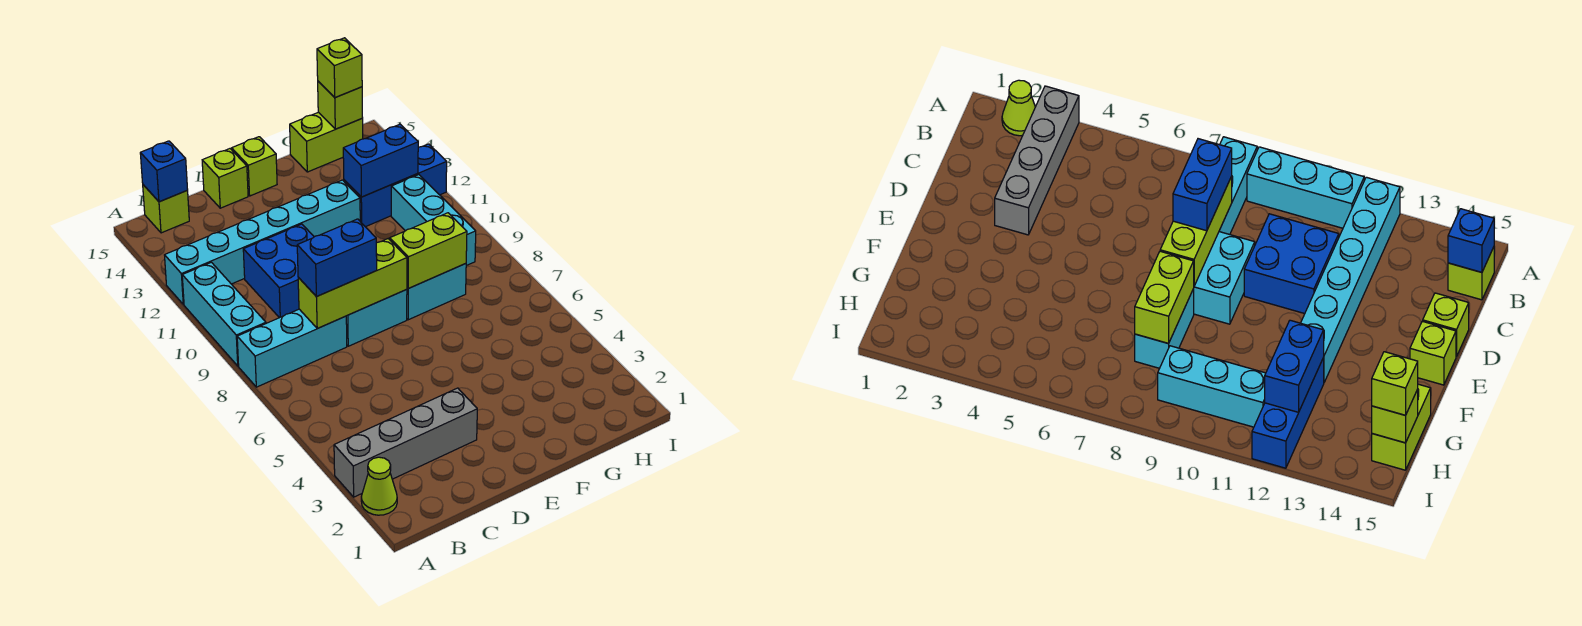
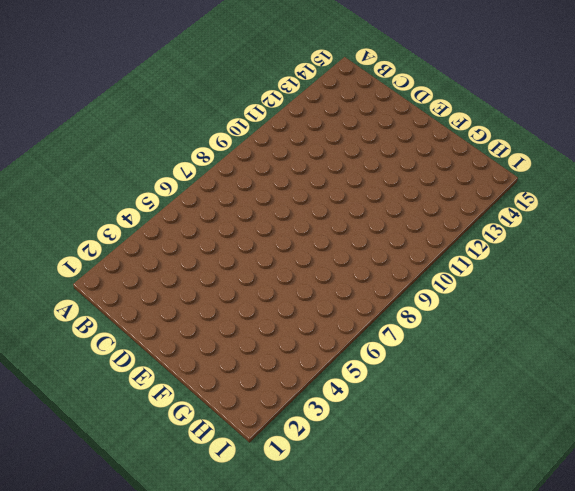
none -> lime cone A2 level 1
none -> grey brick A3:D3 level 1
none -> cyan brick A8:C8 level 1

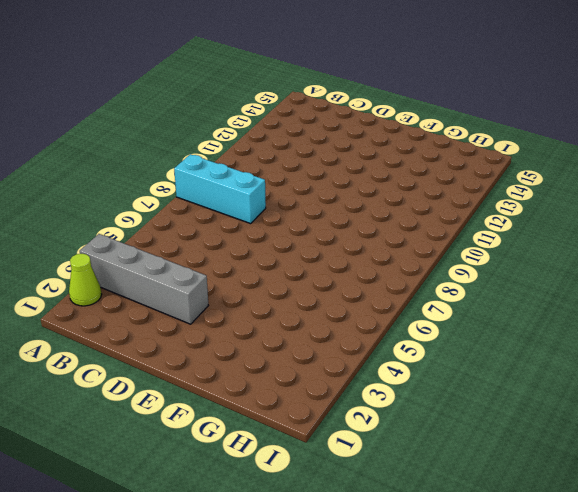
none -> cyan brick A9:A11 level 1
none -> cyan brick A12:F12 level 1
none -> lime brick B15 level 1

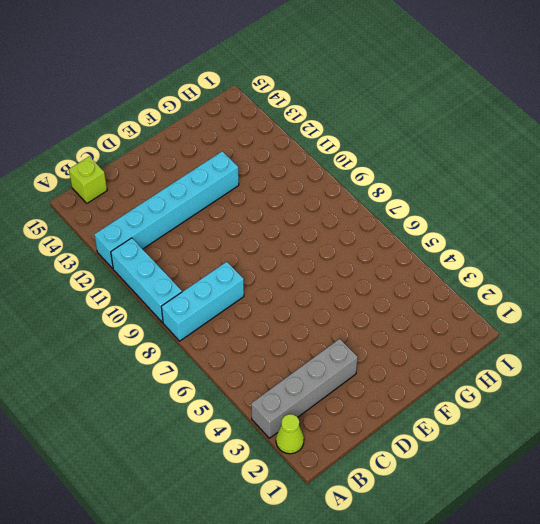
none -> blue brick C10:D11 level 1
none -> cyan brick D8:E9 level 1
none -> lime brick D15 level 1

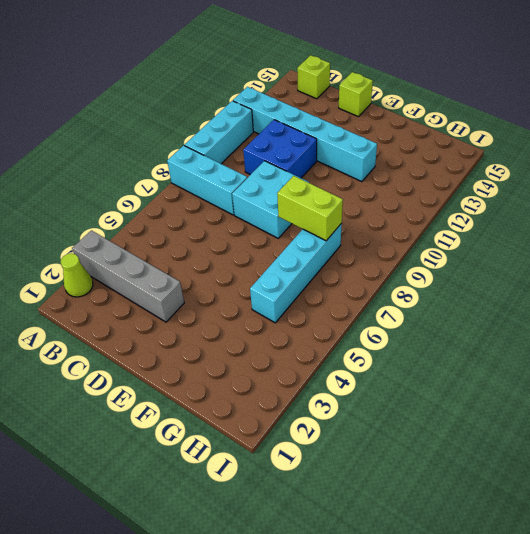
cyan brick G5:G8 level 1 -> cyan brick F8:G8 level 1
none -> lime brick E15 level 1
none -> blue brick G12:I12 level 1
none -> lime brick G15:H15 level 1

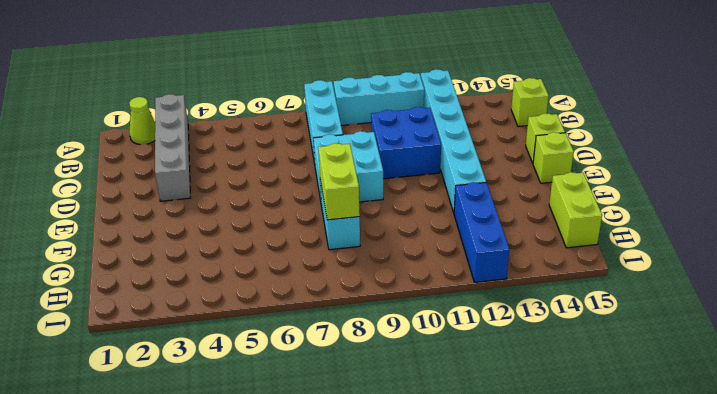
none -> cyan brick H9:H11 level 1
none -> blue brick B15 level 2
none -> lime brick C8:E8 level 2

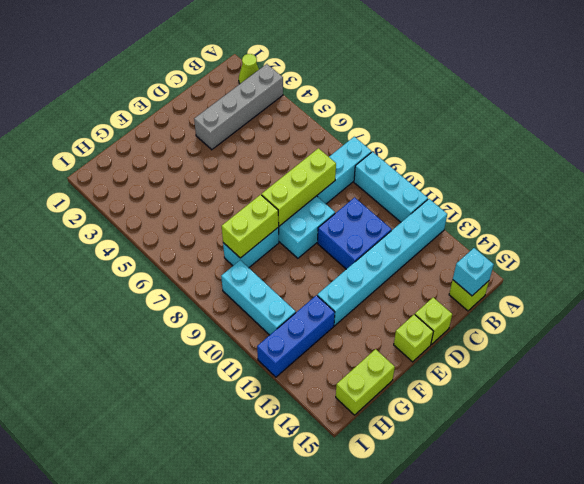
cyan brick B15 level 2 -> blue brick B15 level 2
none -> blue brick G12:H12 level 2
none -> lime brick H15 level 2
none -> blue brick C8:D8 level 3

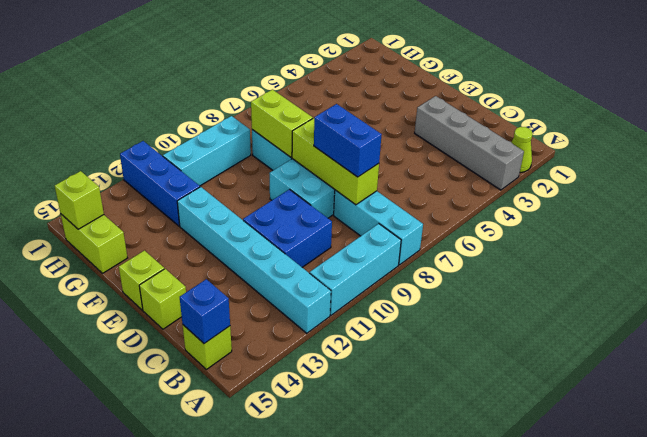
none -> blue brick G12:H12 level 2
none -> lime brick H15 level 3

